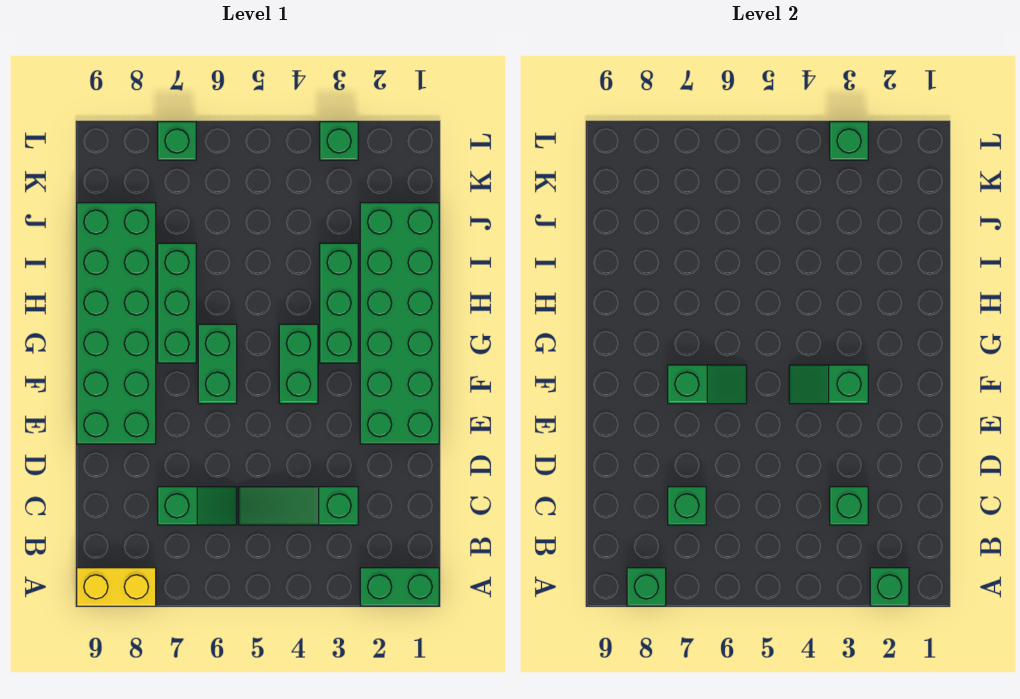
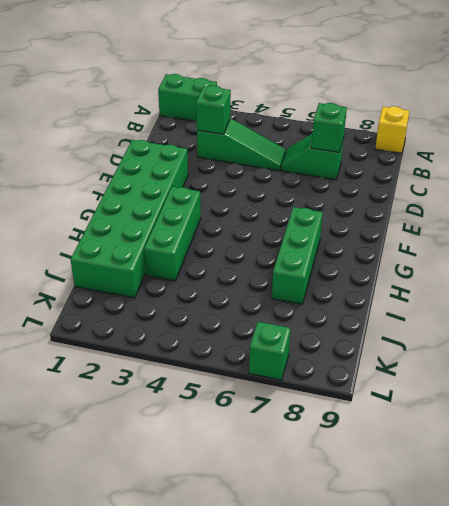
yellow brick A9 level 1 -> yellow brick A8:A9 level 1
none -> green brick E8:J9 level 1
none -> green brick F4:G4 level 1
none -> green brick F6:G6 level 1

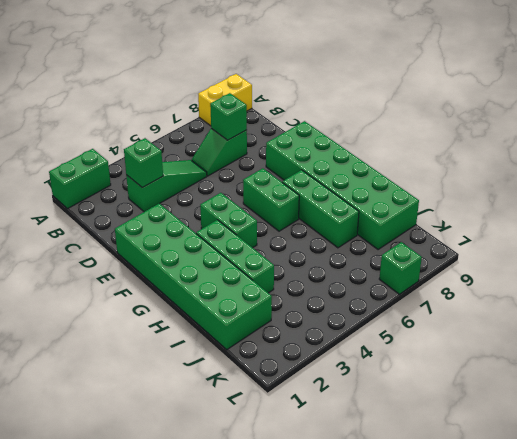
none -> green brick L3 level 1
none -> green brick A2 level 2
none -> green brick A8 level 2

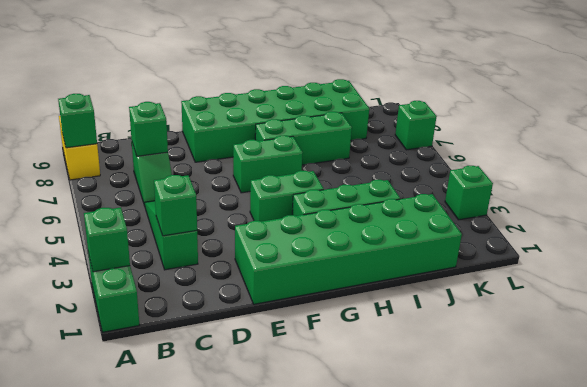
none -> green slope F3:F4 level 2 top 3
none -> green slope F6:F7 level 2 top 7
none -> green brick L3 level 2

